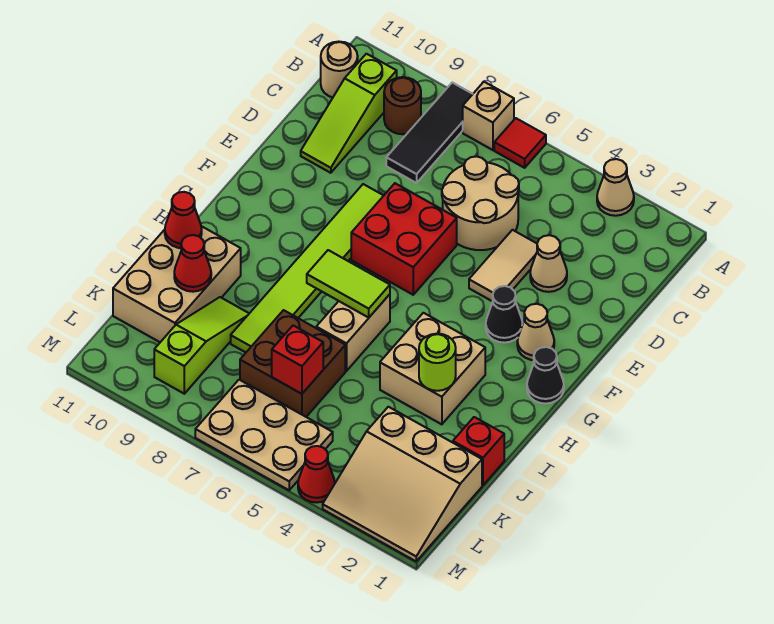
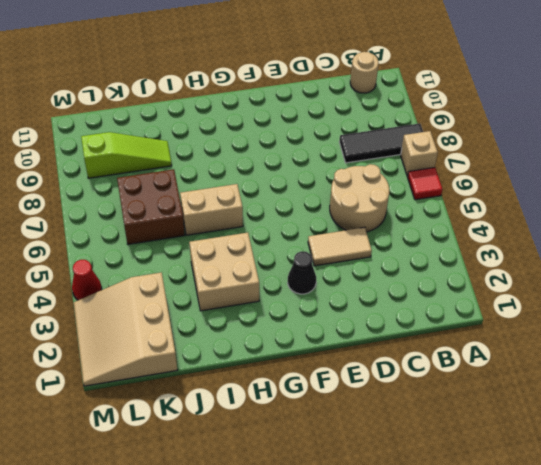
none -> tan cone A3 level 1
none -> brown round brick B9 level 1
none -> lime slope B10:D10 level 1 top B

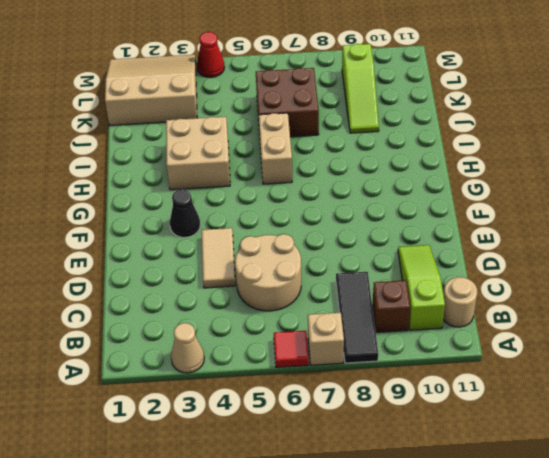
brown brick B9 level 1 -> brown round brick B9 level 1
none -> tan cone D3 level 1
none -> red brick E6:F7 level 1
none -> lime tile E8:J8 level 1

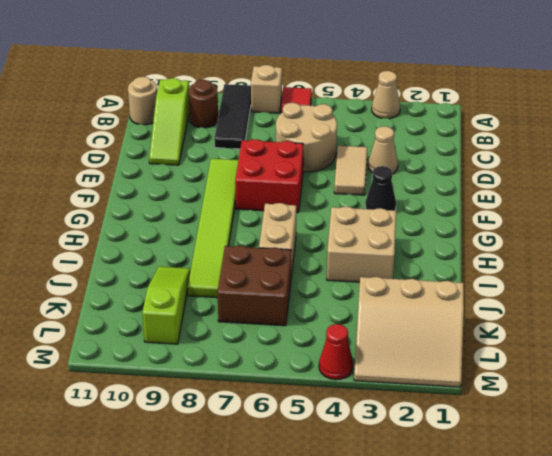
none -> tan cone F2 level 1
none -> black cone G1 level 1
none -> tan brick I10:K11 level 1

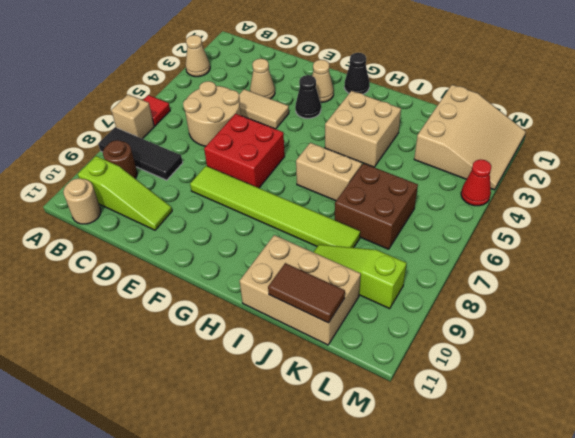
brown tile J11:K11 level 2 -> none
none -> red brick J1 level 1
none -> tan plate L5:M7 level 1
none -> lime tile H6:H7 level 2

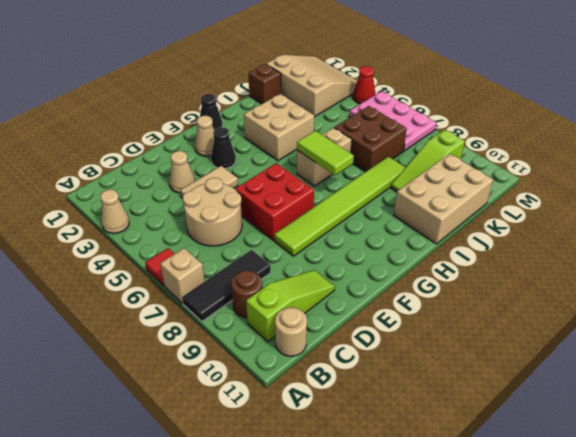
brown brick J1 level 1 -> red brick J1 level 1
pink plate L5:M7 level 1 -> tan plate L5:M7 level 1
none -> lime round brick I3 level 2
none -> red cone I11 level 2
none -> red cone J10 level 2

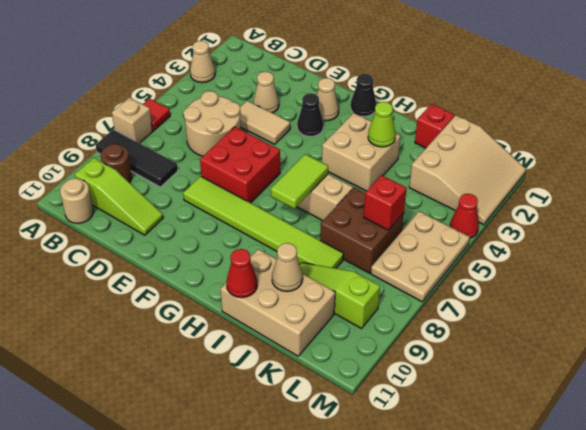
lime cone I3 level 2 -> lime round brick I3 level 2
tan cone J10 level 2 -> red cone J10 level 2

